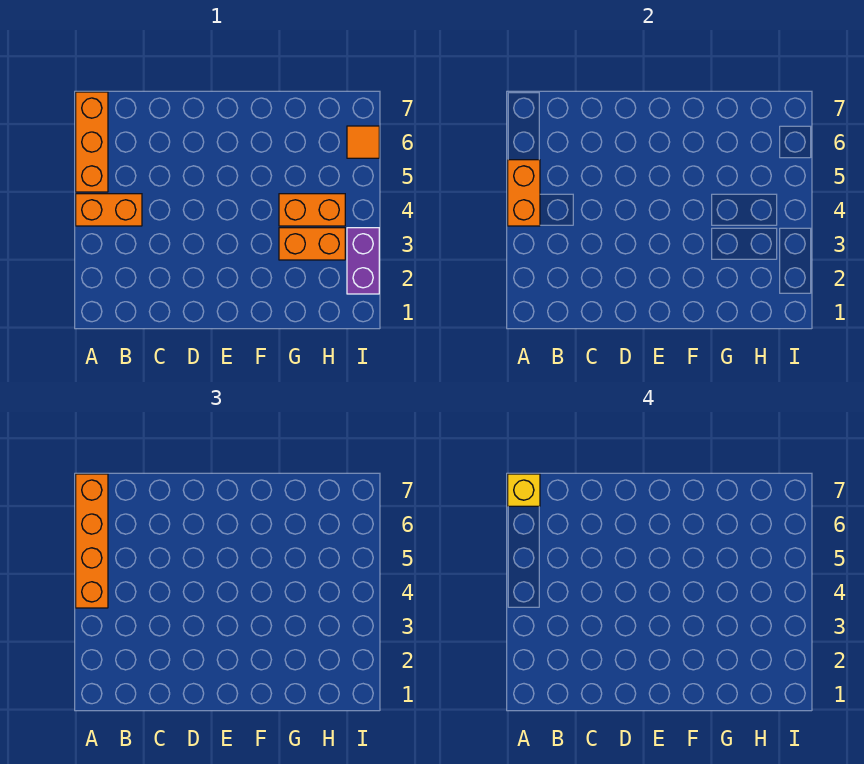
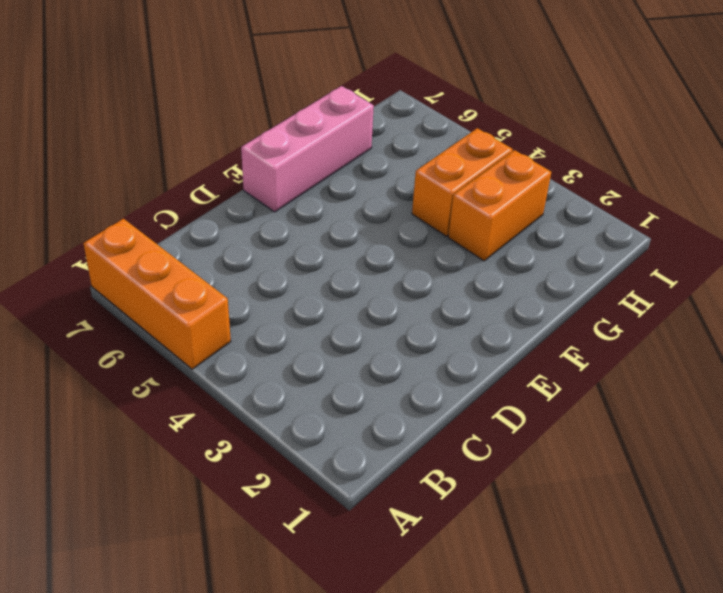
pink brick E7:G7 level 1 -> none
none -> orange brick A4:B4 level 1
none -> purple brick I2:I3 level 1

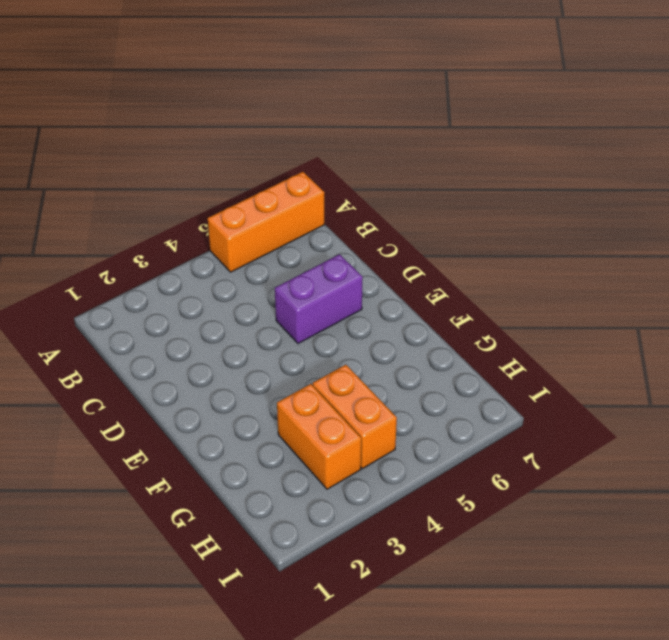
purple brick D5:D6 level 1 -> purple brick I2:I3 level 1
none -> orange brick A4:B4 level 1
none -> orange tile I6 level 1

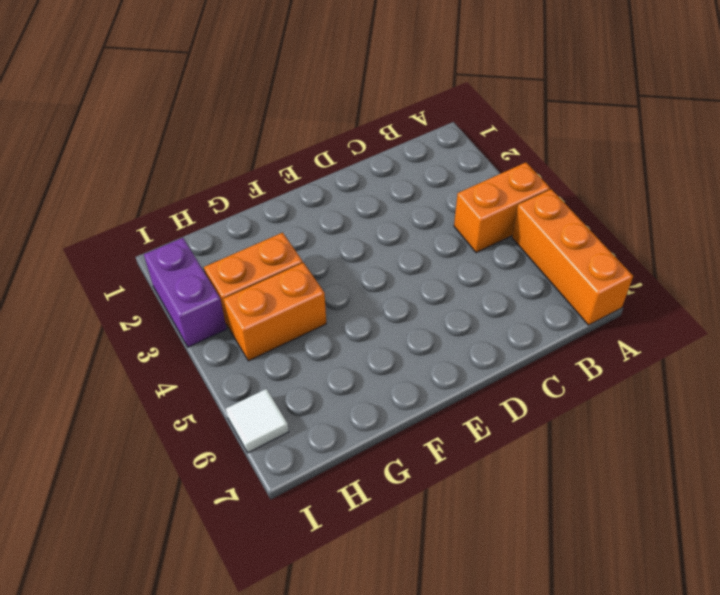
white tile I6 level 1 -> orange tile I6 level 1
none -> orange brick A4:A5 level 2
none -> orange brick A4:A7 level 3

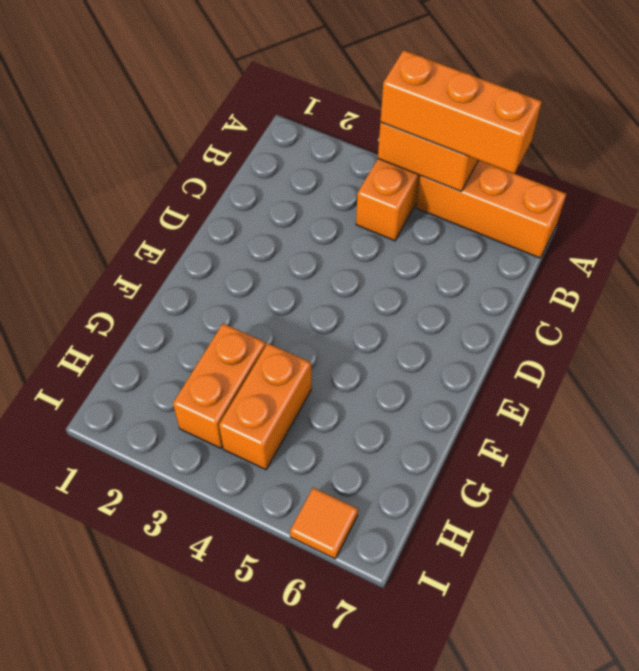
orange brick A4:A6 level 3 -> orange brick A4:A7 level 3
none -> purple brick I2:I3 level 1
none -> yellow brick A7 level 4

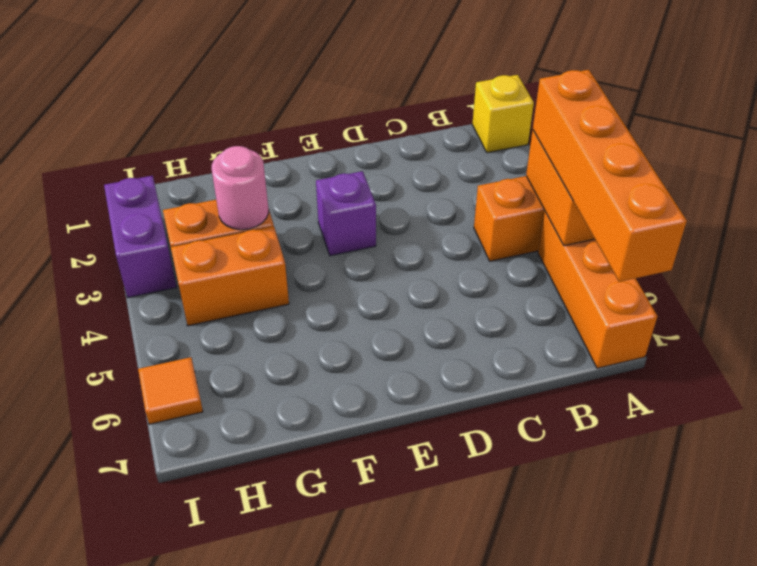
yellow brick A1 level 1 -> yellow brick A7 level 4
purple brick E3 level 1 -> none
pink round brick G3 level 2 -> none

